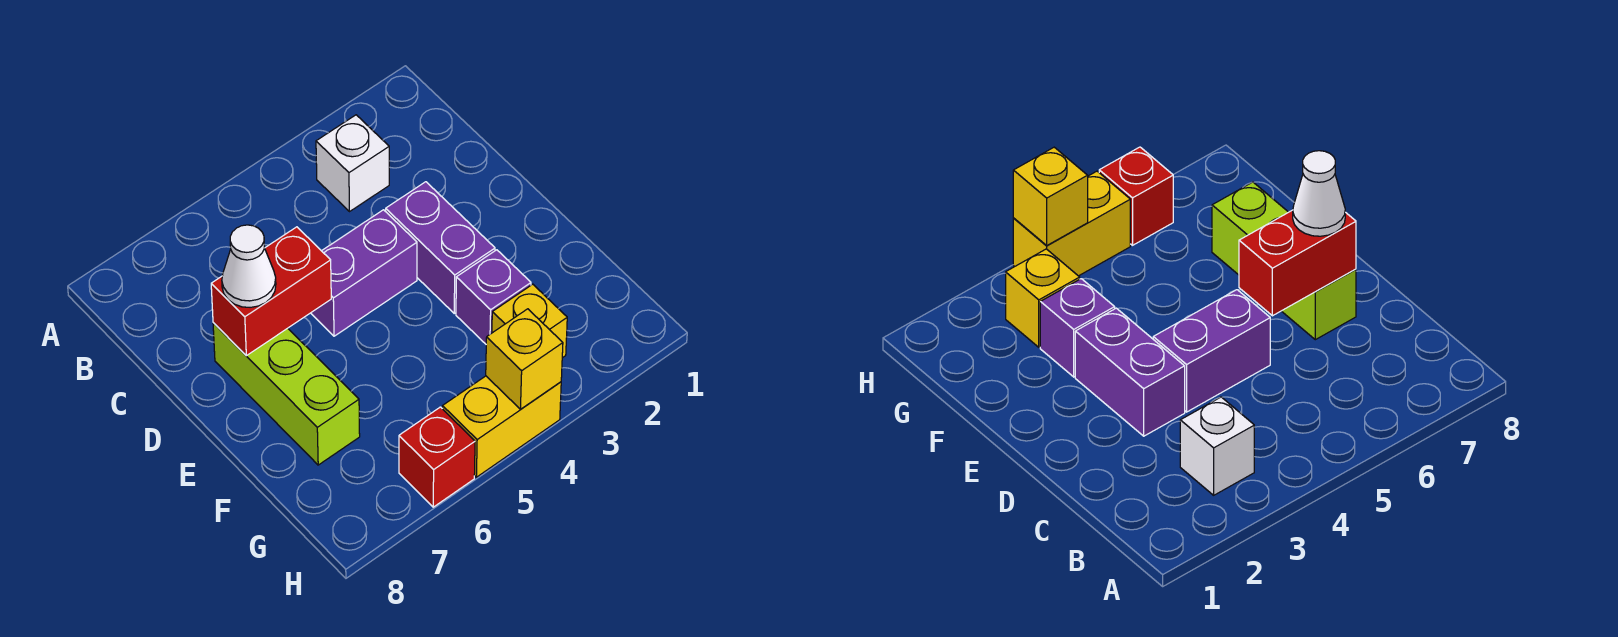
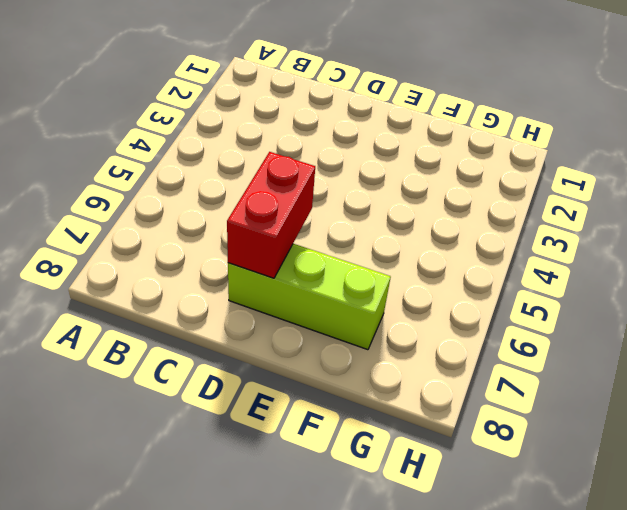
none -> white brick B3 level 1
none -> purple brick D3:E3 level 1

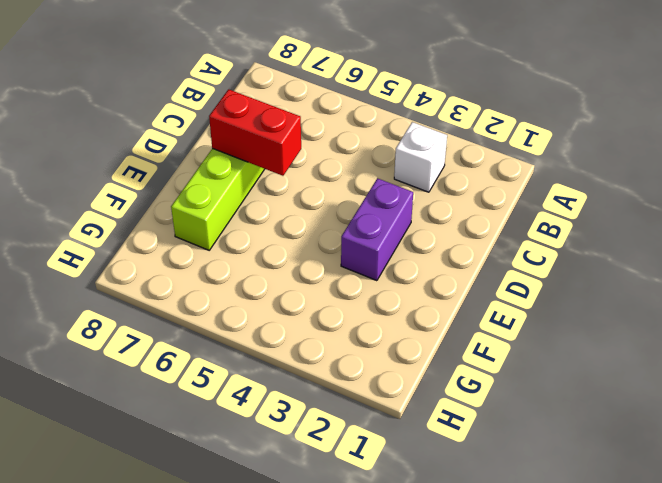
none -> purple brick D4:D5 level 1
none -> purple brick F3 level 1

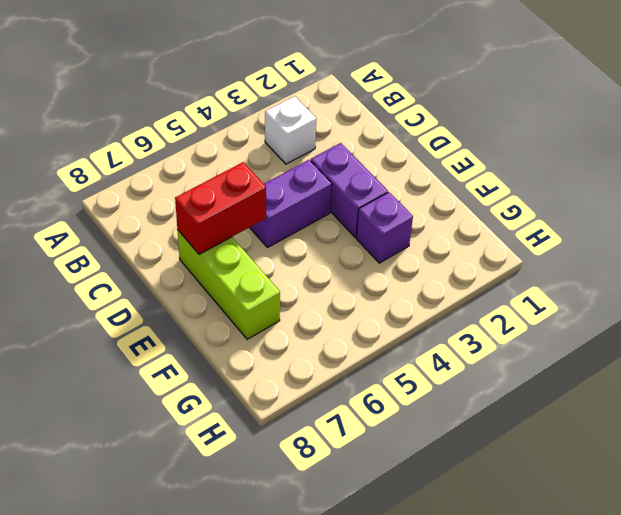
none -> yellow brick G3 level 1
none -> yellow brick H4:H5 level 1

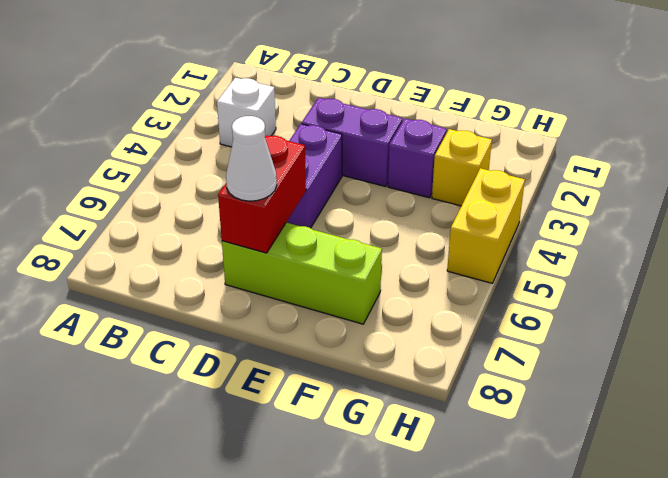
none -> red brick H6 level 1
none -> yellow brick H4 level 2

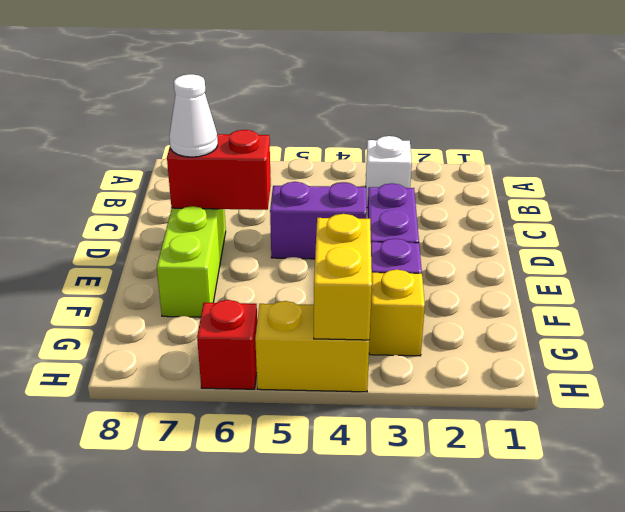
yellow brick G4:H4 level 2 -> yellow brick H4 level 2

